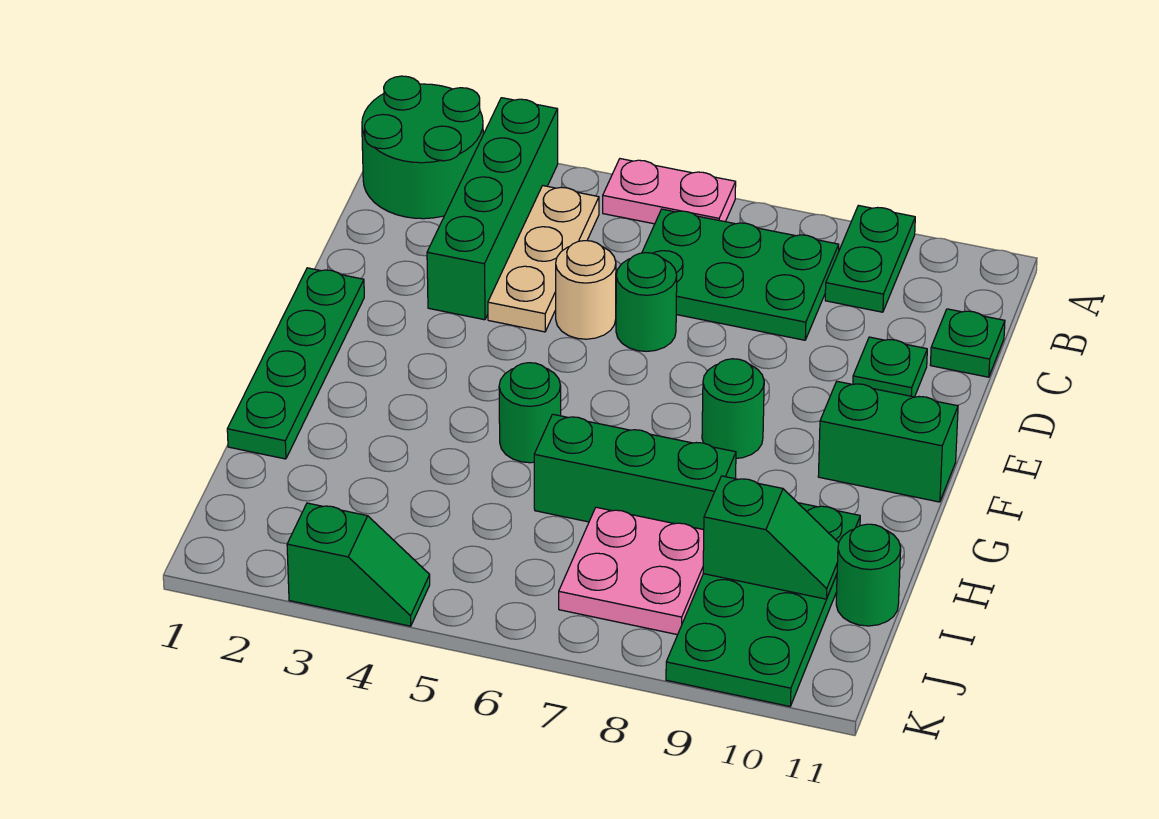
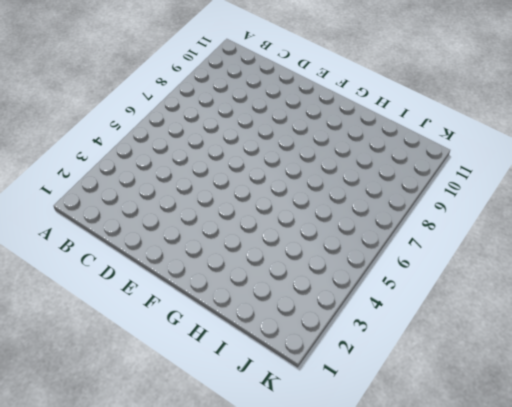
none -> green round brick A1:B2 level 1
none -> green brick A3:D3 level 1
none -> pink plate A5:A6 level 1

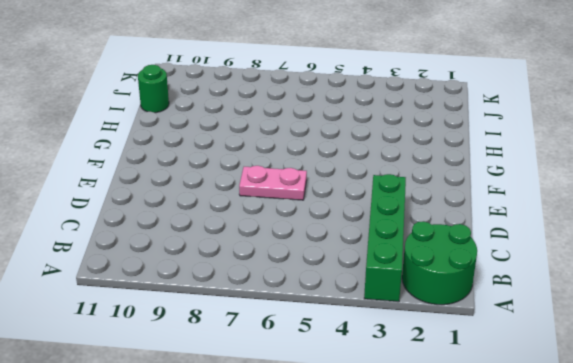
pink plate E6:E7 level 1 -> pink plate A5:A6 level 1
none -> green plate A9:B9 level 1
none -> tan plate B4:D4 level 1
none -> green plate B6:C8 level 1

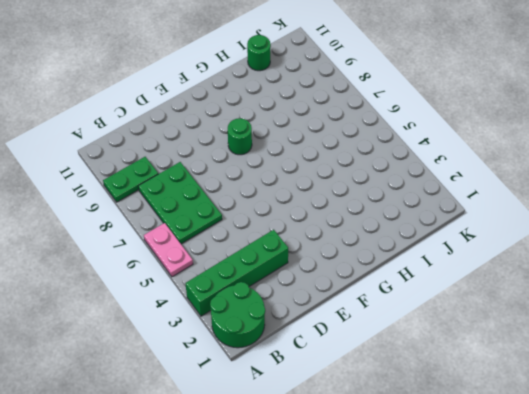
none -> tan plate B4:D4 level 1
none -> green plate C11 level 1
none -> tan round brick D5 level 1

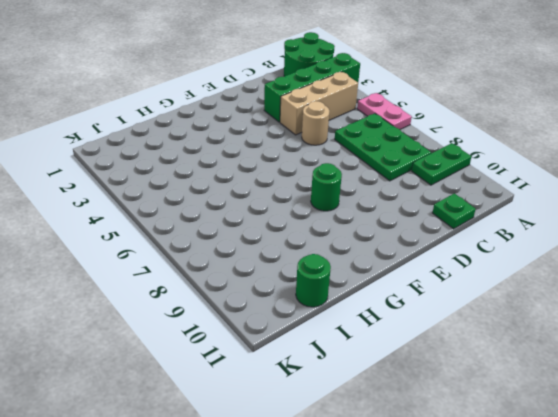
tan brick B4:D4 level 1 -> tan plate B4:D4 level 1
none -> green round brick D6 level 1
none -> green plate D10 level 1
none -> green plate E1:H1 level 1

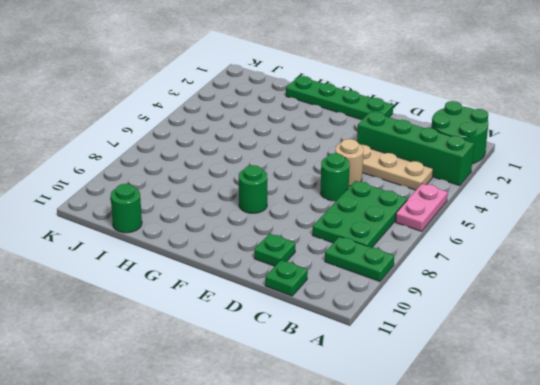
none -> green brick F10:F11 level 1
none -> green round brick G5 level 1
none -> green brick H6:H8 level 1

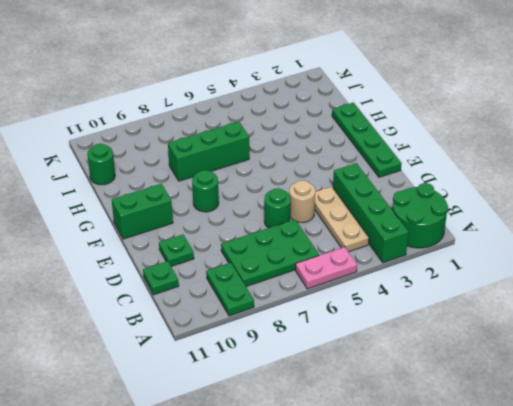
none -> green round brick G5 level 1
none -> green plate H9:K10 level 1
none -> pink plate I7:J8 level 1

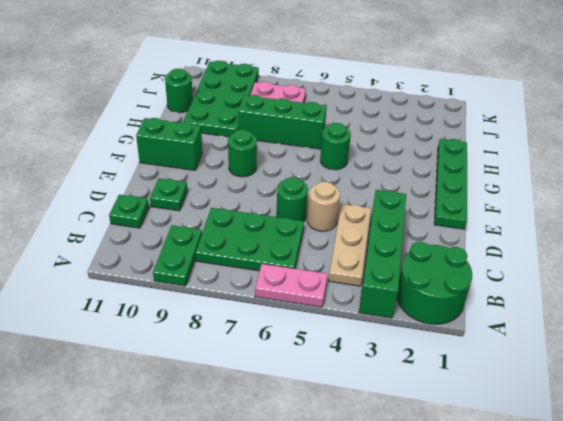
none -> green slope K3:K4 level 1 top 3
none -> green slope I9:I10 level 2 top 9

